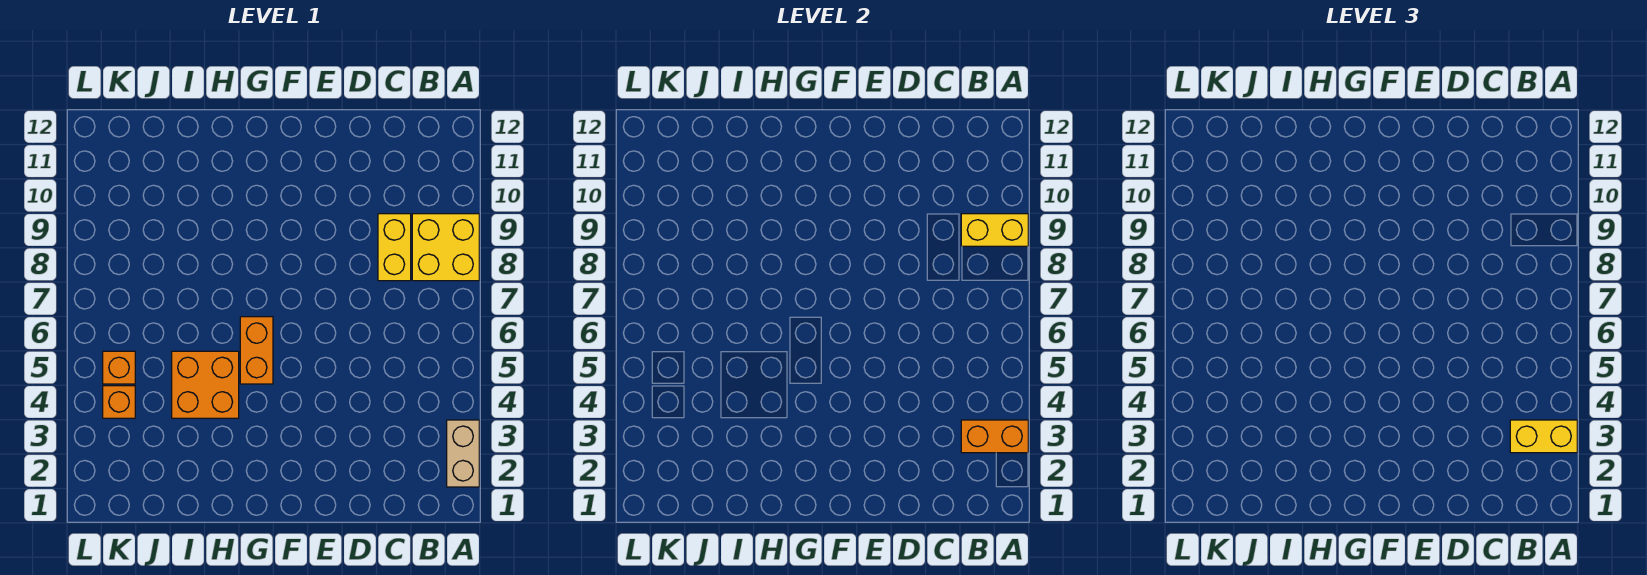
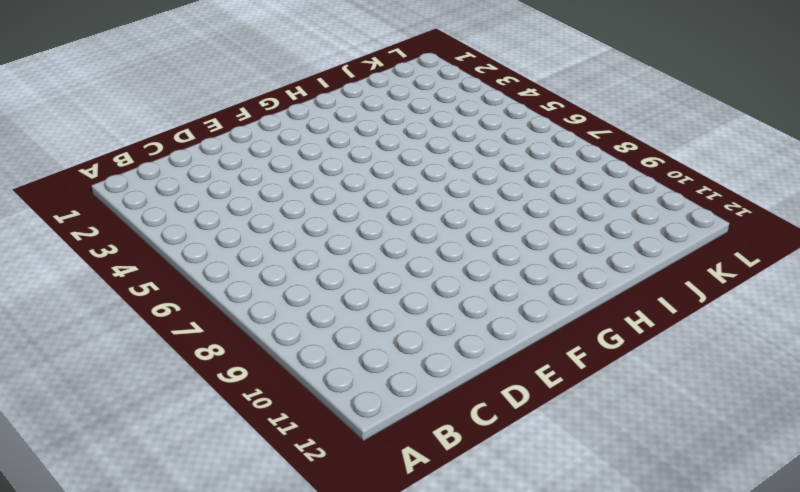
none -> tan brick A2:A3 level 1
none -> yellow brick A8:B9 level 1

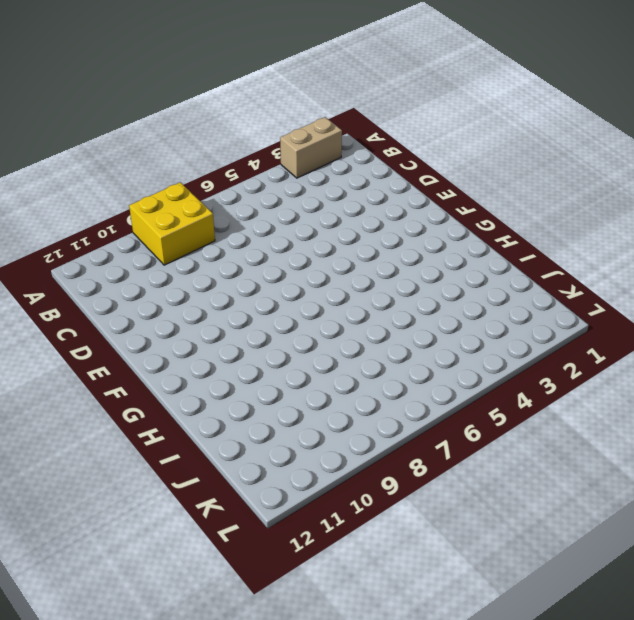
none -> yellow brick C8:C9 level 1
none -> orange brick G5:G6 level 1

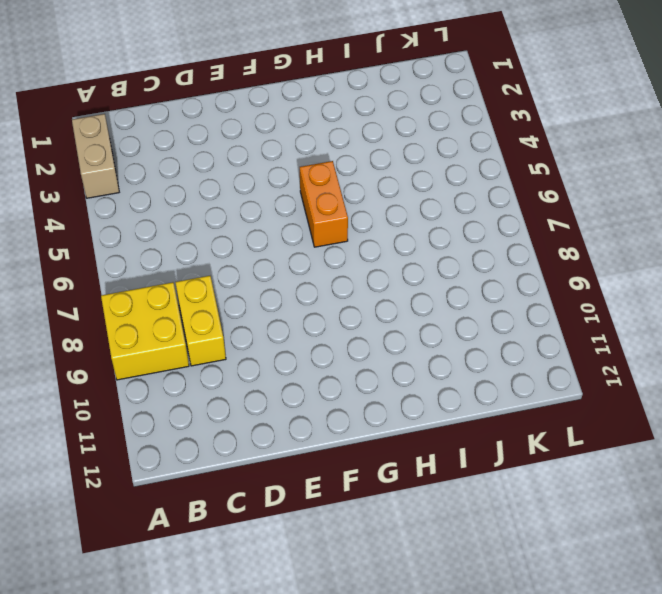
none -> orange brick H4:I5 level 1
none -> orange brick K4 level 1

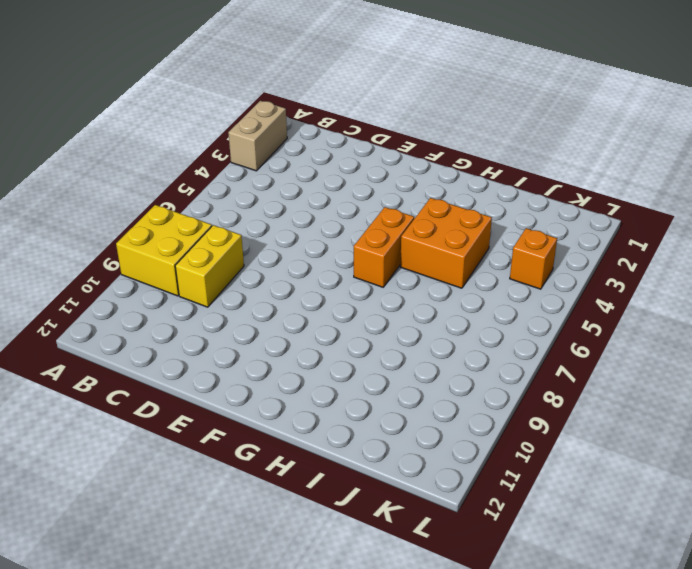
none -> orange brick K5 level 1
none -> orange brick A3:B3 level 2

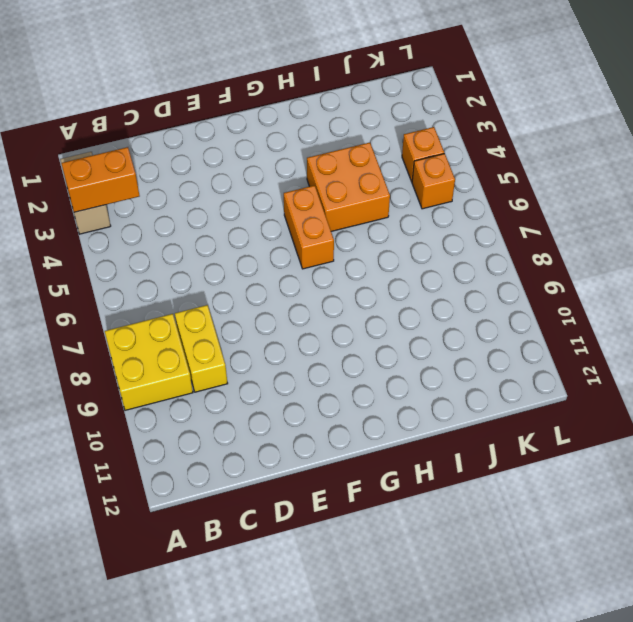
none -> yellow brick A9:B9 level 2
none -> yellow brick A3:B3 level 3

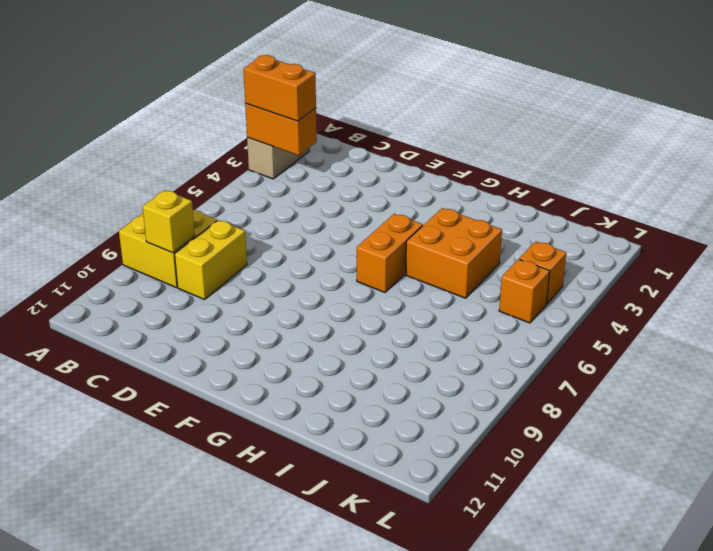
orange brick A3:B3 level 3 -> yellow brick A3:B3 level 3
yellow brick B9 level 2 -> yellow brick A9:B9 level 2

